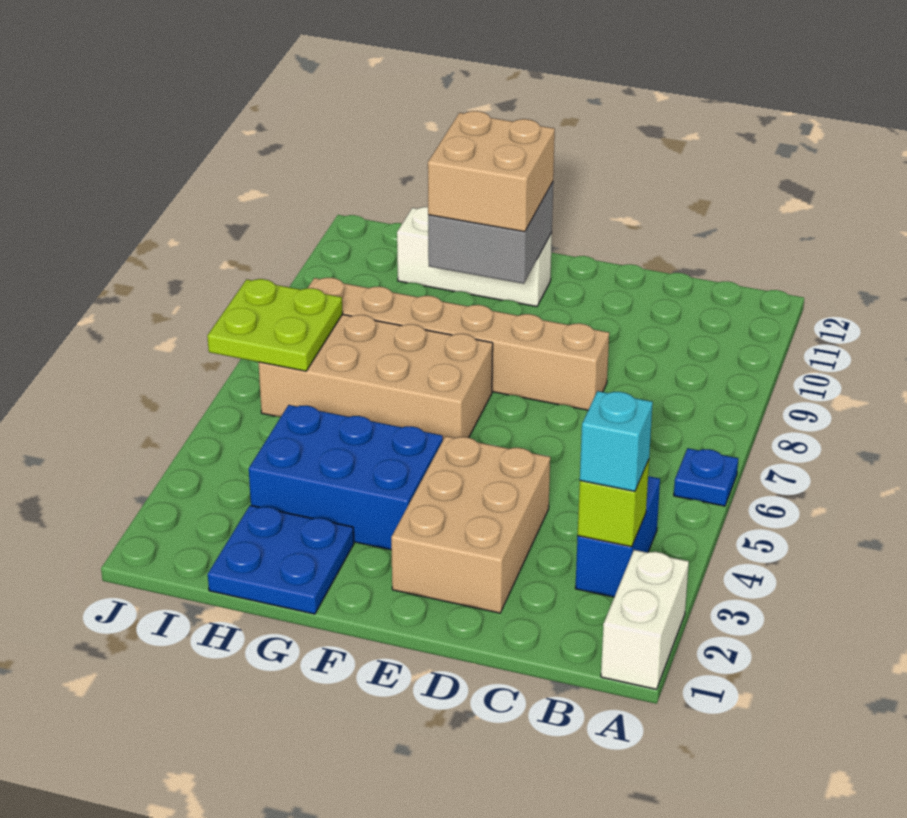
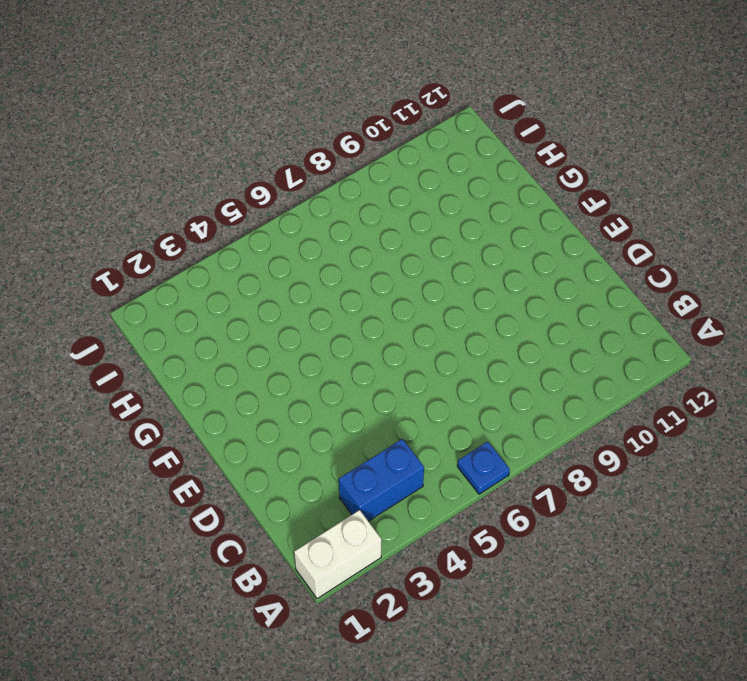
none -> tan brick D2:E4 level 1
none -> tan brick D8:I8 level 1
none -> blue brick F3:H4 level 1

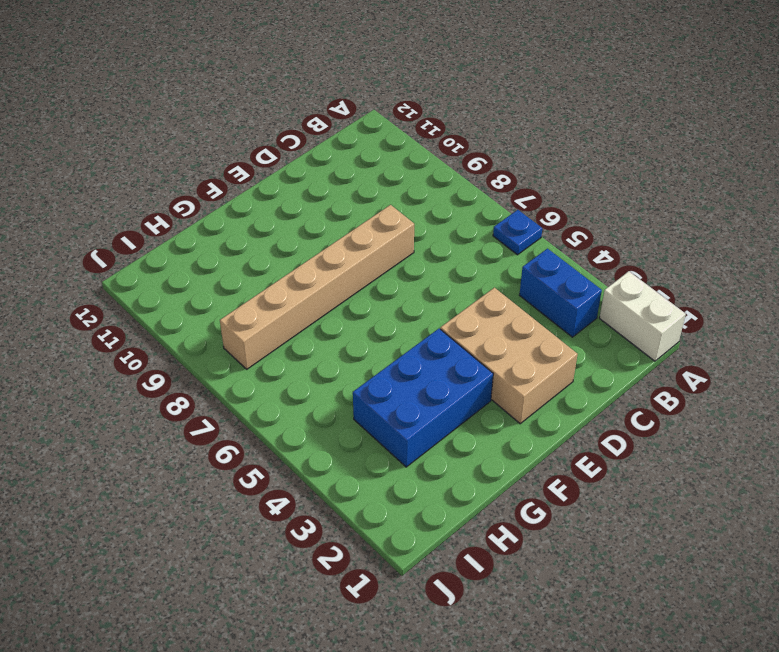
none -> tan brick F6:I7 level 1
none -> white brick F11:H11 level 1
none -> blue plate G1:H2 level 1

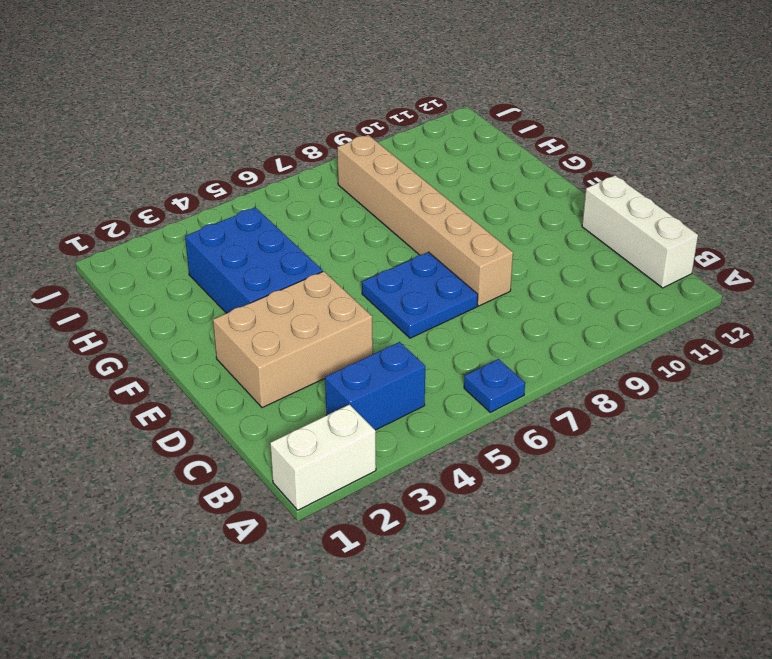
white brick B12:D12 level 1 -> white brick F11:H11 level 1
blue plate D6:E7 level 1 -> blue plate G1:H2 level 1
none -> tan brick F6:I7 level 1
none -> lime brick B3 level 2
none -> grey brick F10:G11 level 2

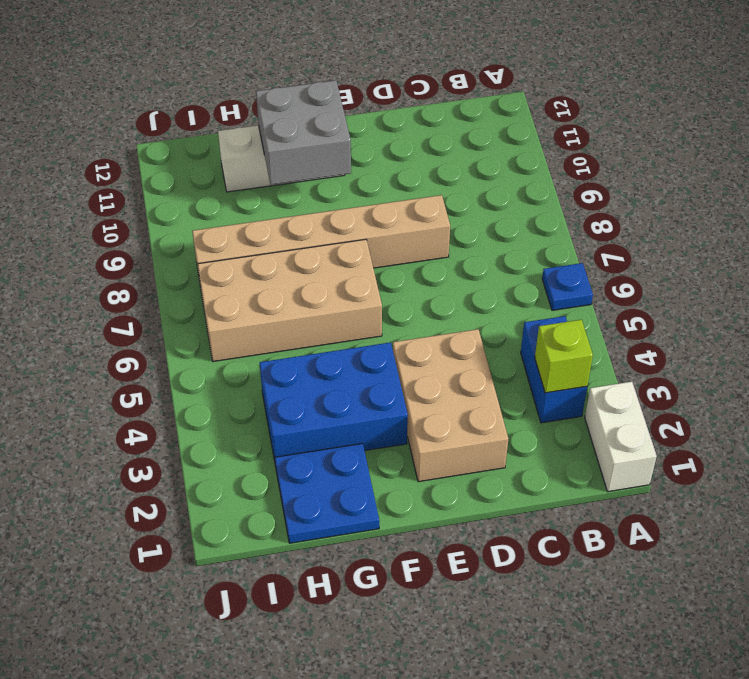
none -> lime plate I6:J7 level 2
none -> cyan brick B3 level 3
none -> tan brick F10:G11 level 3

